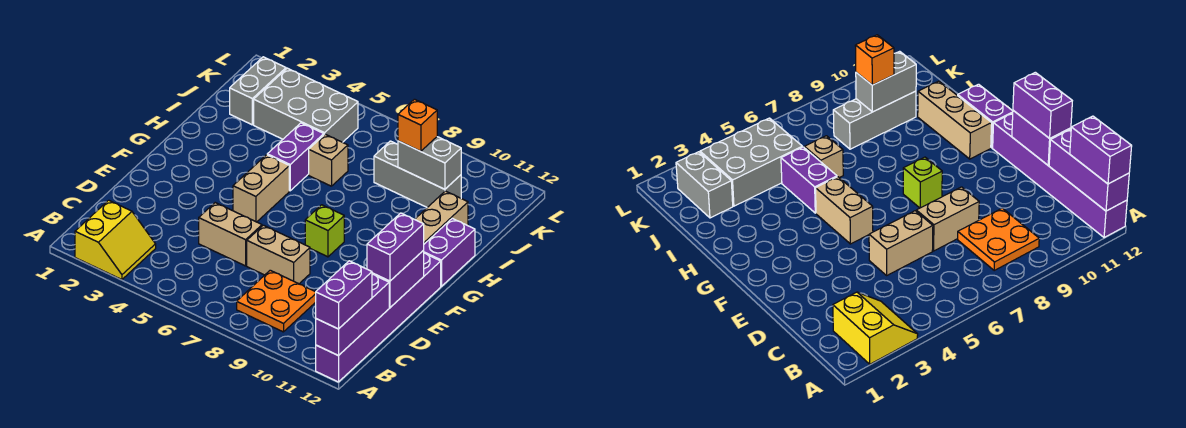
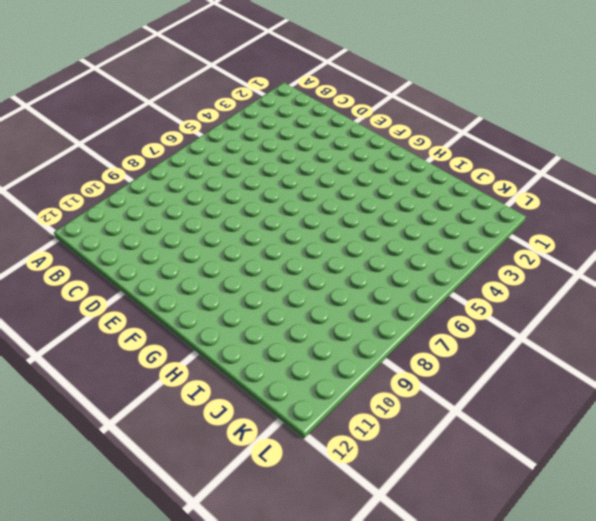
none -> yellow slope A2:B3 level 1 top 2
none -> purple brick A12:F12 level 1
none -> orange plate B8:C9 level 1

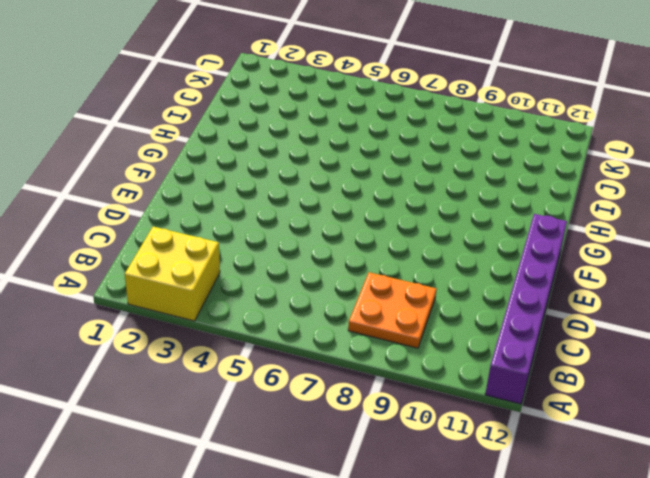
yellow brick A2:B3 level 1 -> yellow slope A2:B3 level 1 top 2
none -> tan brick D5:D6 level 1
none -> tan brick D7:D8 level 1
none -> tan brick F5:G5 level 1

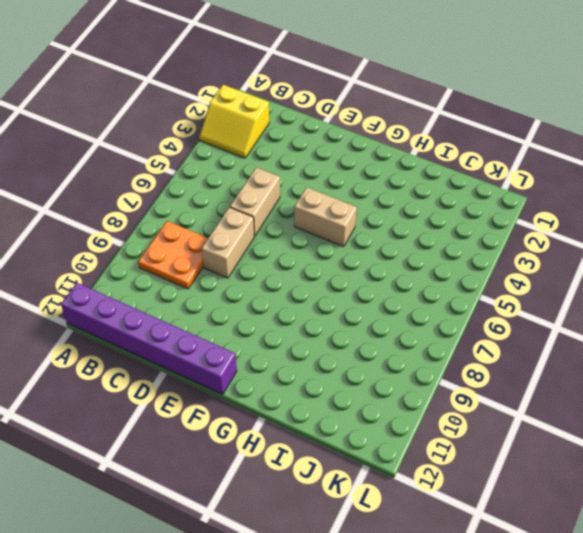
none -> lime brick F8 level 1
none -> tan brick G11:I11 level 1
none -> purple brick G12:H12 level 1

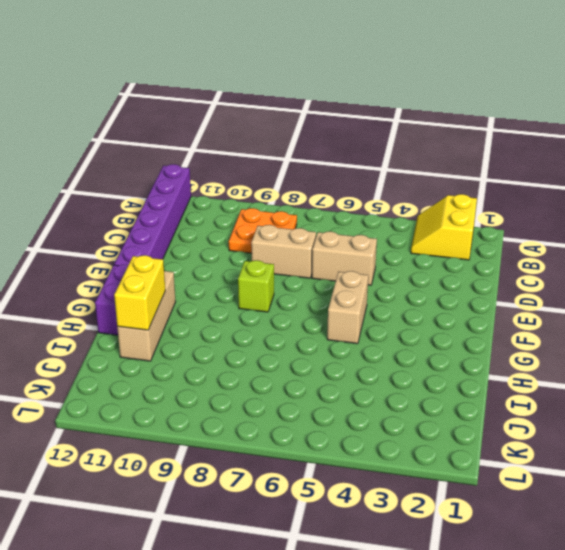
yellow brick H11:I11 level 2 -> none
none -> purple brick H5:I5 level 1
none -> tan brick I6 level 1
none -> grey brick J2:K2 level 1

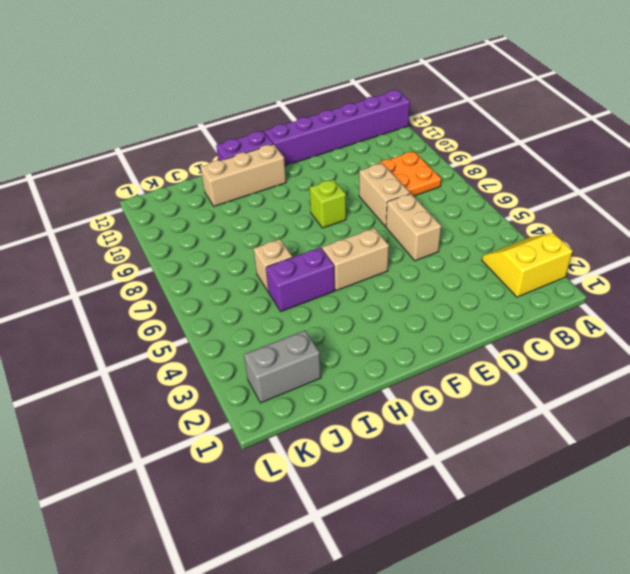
none -> grey brick J3:K5 level 1
none -> grey brick J8:J10 level 1
none -> purple brick A12:C12 level 2

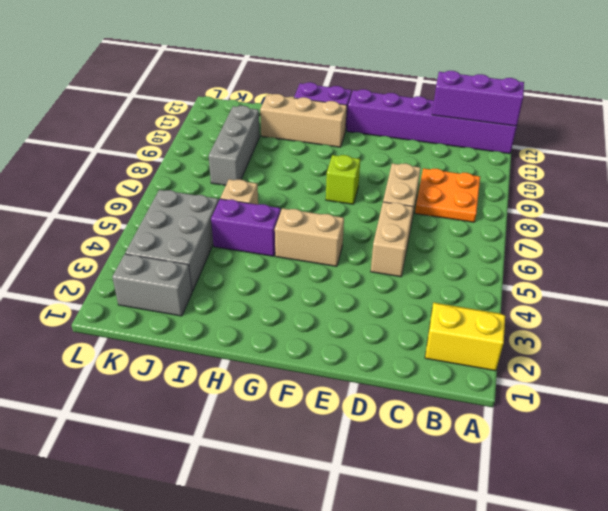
none -> purple brick D12:E12 level 2
none -> grey brick J9:J10 level 2
none -> purple brick A12:B12 level 3

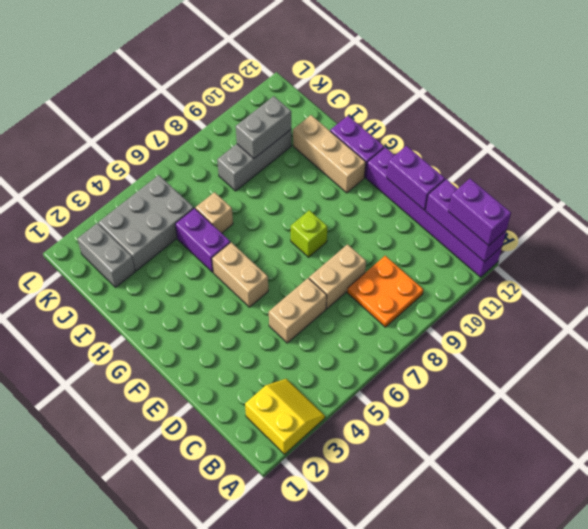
none -> purple brick D12:E12 level 3
none -> orange brick J9 level 3

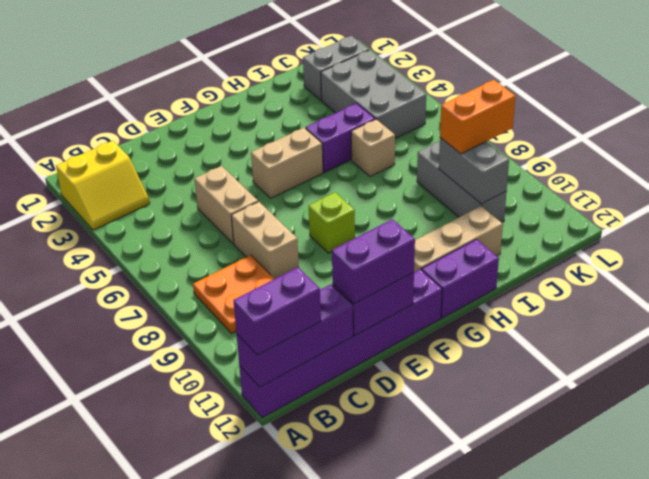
orange brick J9:K9 level 3 -> orange brick J9 level 3

